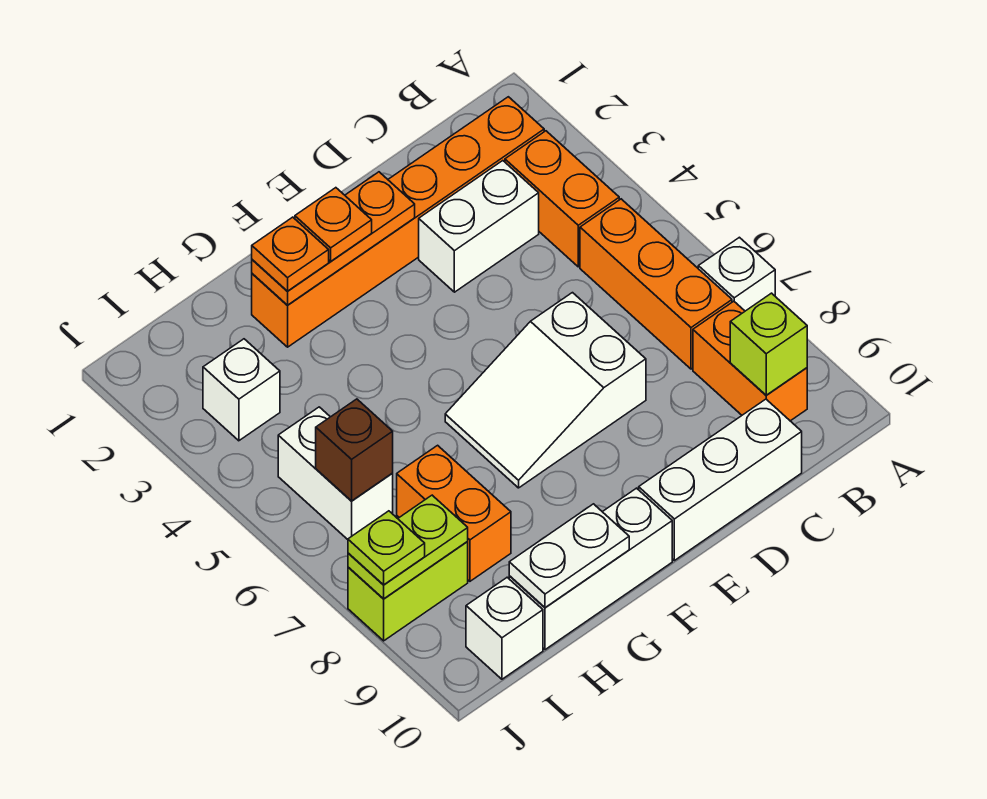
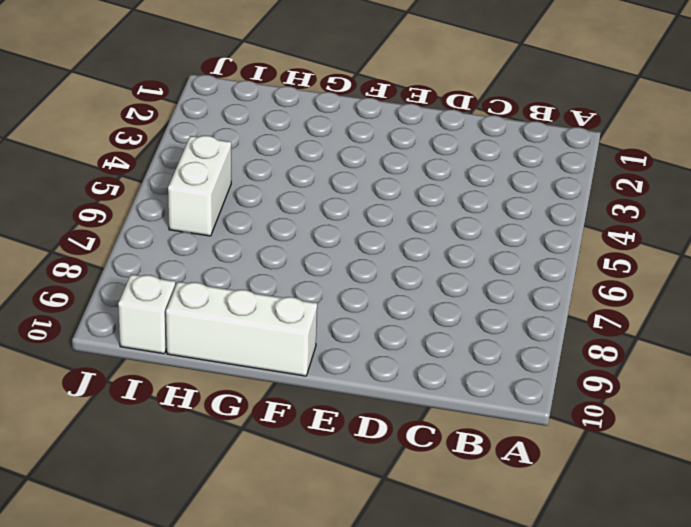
none -> white brick A7 level 1
none -> orange brick B2:G2 level 1
none -> orange brick B3:B4 level 1

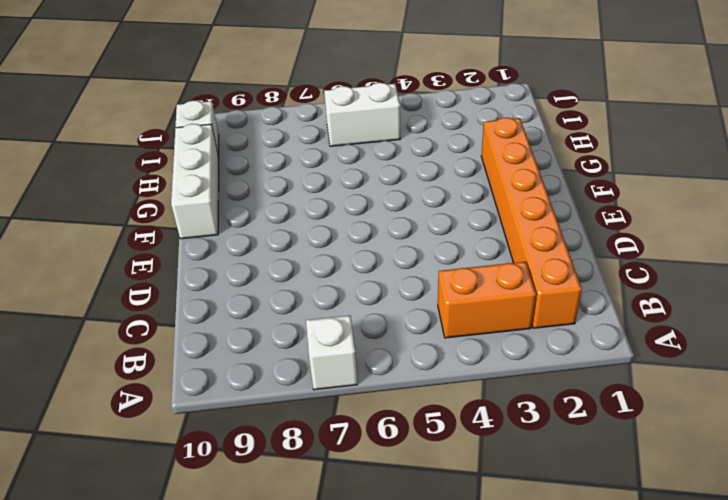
none -> orange brick B5:B7 level 1
none -> orange brick B8:B9 level 1
none -> white brick C3:D3 level 1

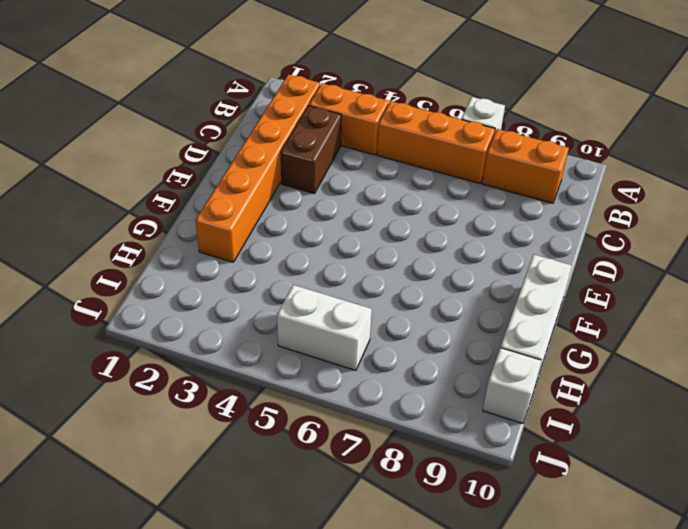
brown brick C3:D3 level 1 -> white brick C3:D3 level 1
none -> white brick C10:E10 level 1
none -> white slope D6:F7 level 1 top D
none -> orange brick H7:H8 level 1

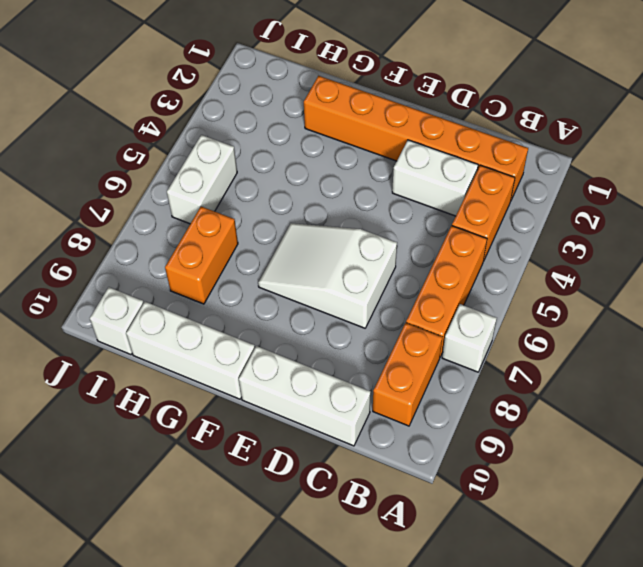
none -> white brick I3 level 1
none -> lime brick I8:J8 level 1
none -> lime brick B9 level 2

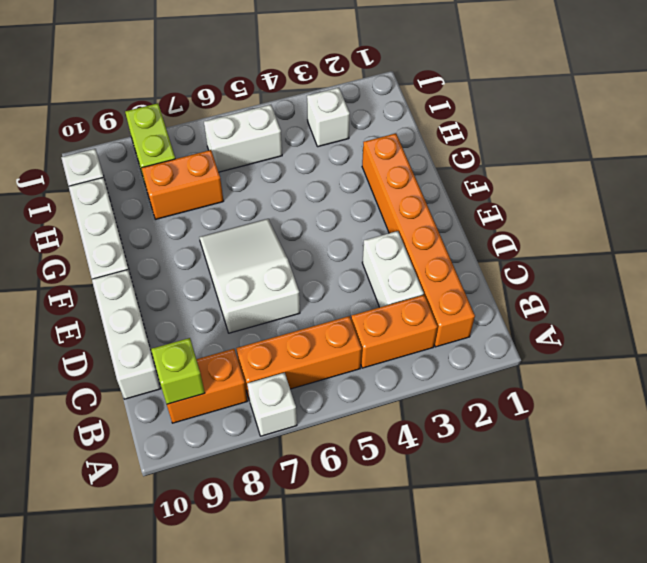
none -> orange plate E2:G2 level 2
none -> white plate G10:H10 level 2
none -> brown brick I6 level 2

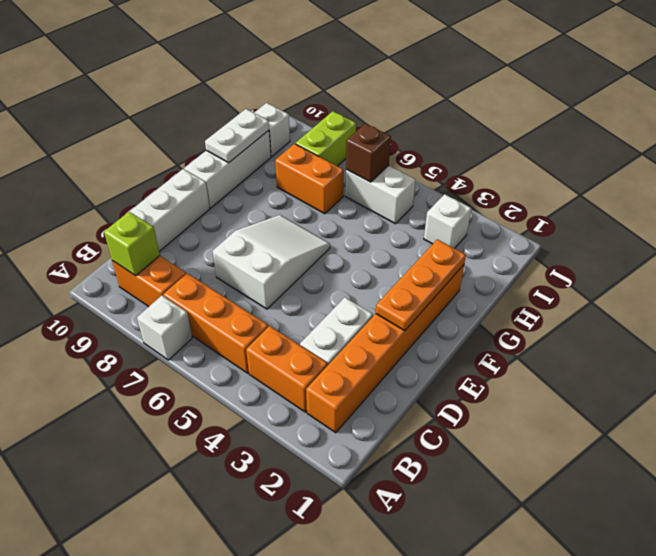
none -> lime plate I8:J8 level 2
none -> orange plate F2 level 3
none -> orange plate G2 level 3

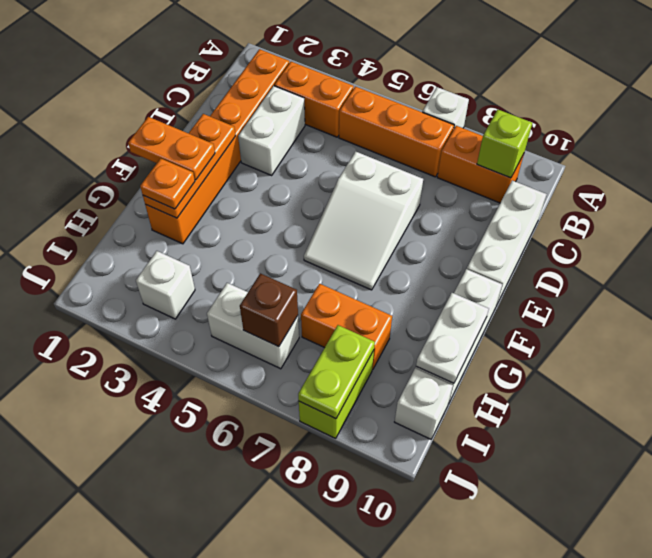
orange plate F1:F2 level 3 -> orange plate F2 level 3
none -> lime plate J8 level 3

